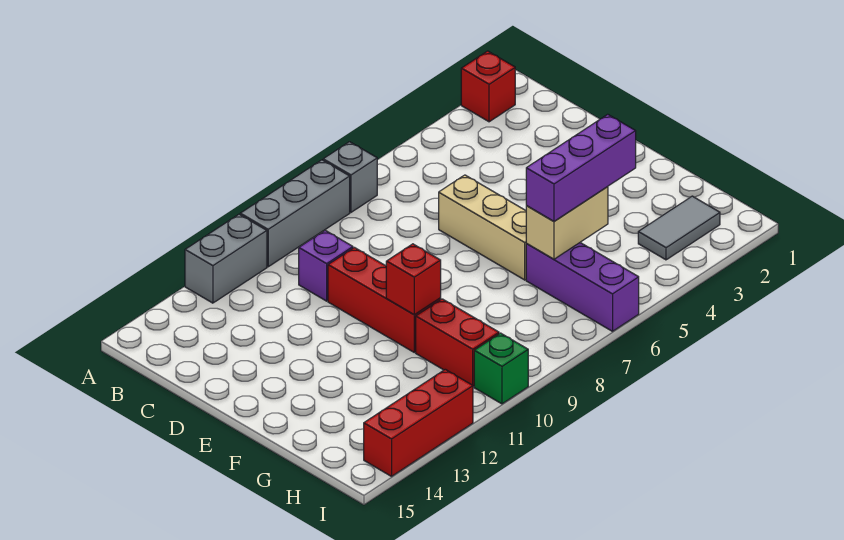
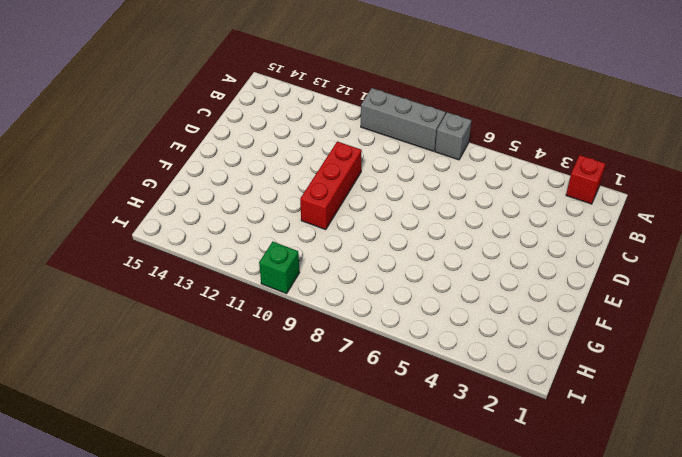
none -> grey brick A11:A12 level 1
none -> purple brick C10 level 1
none -> tan brick D6:F6 level 1

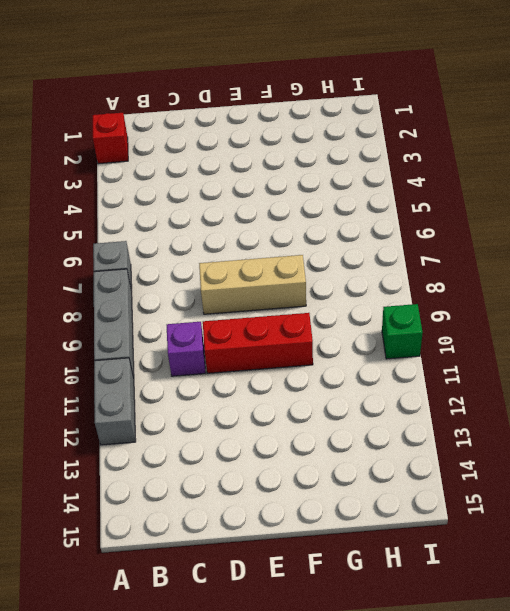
tan brick D8:F8 level 1 -> tan brick D6:F6 level 1
none -> purple brick G6:I6 level 1
none -> red brick G10:H10 level 1
none -> grey tile H2:H3 level 1

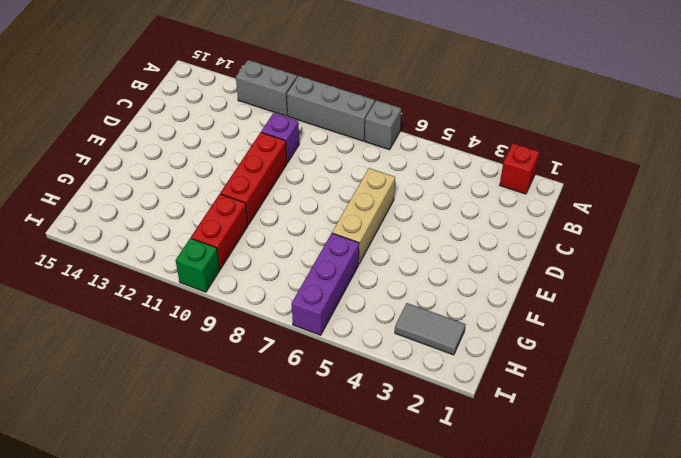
none -> red brick I12:I14 level 1
none -> red brick F10 level 2
none -> tan brick G5:G6 level 2

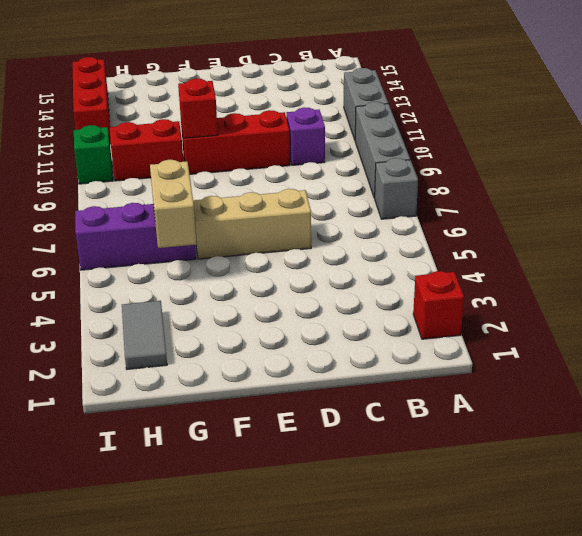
none -> purple brick G4:G6 level 3

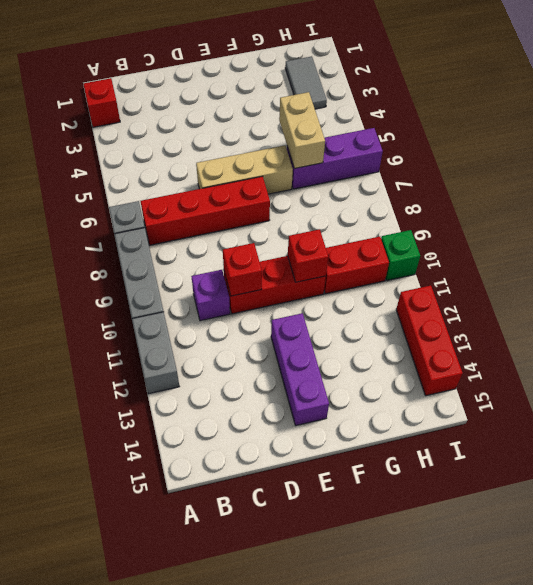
red brick B7:E7 level 1 -> none
red brick D10 level 2 -> none
purple brick E12:E14 level 1 -> purple brick G4:G6 level 3

